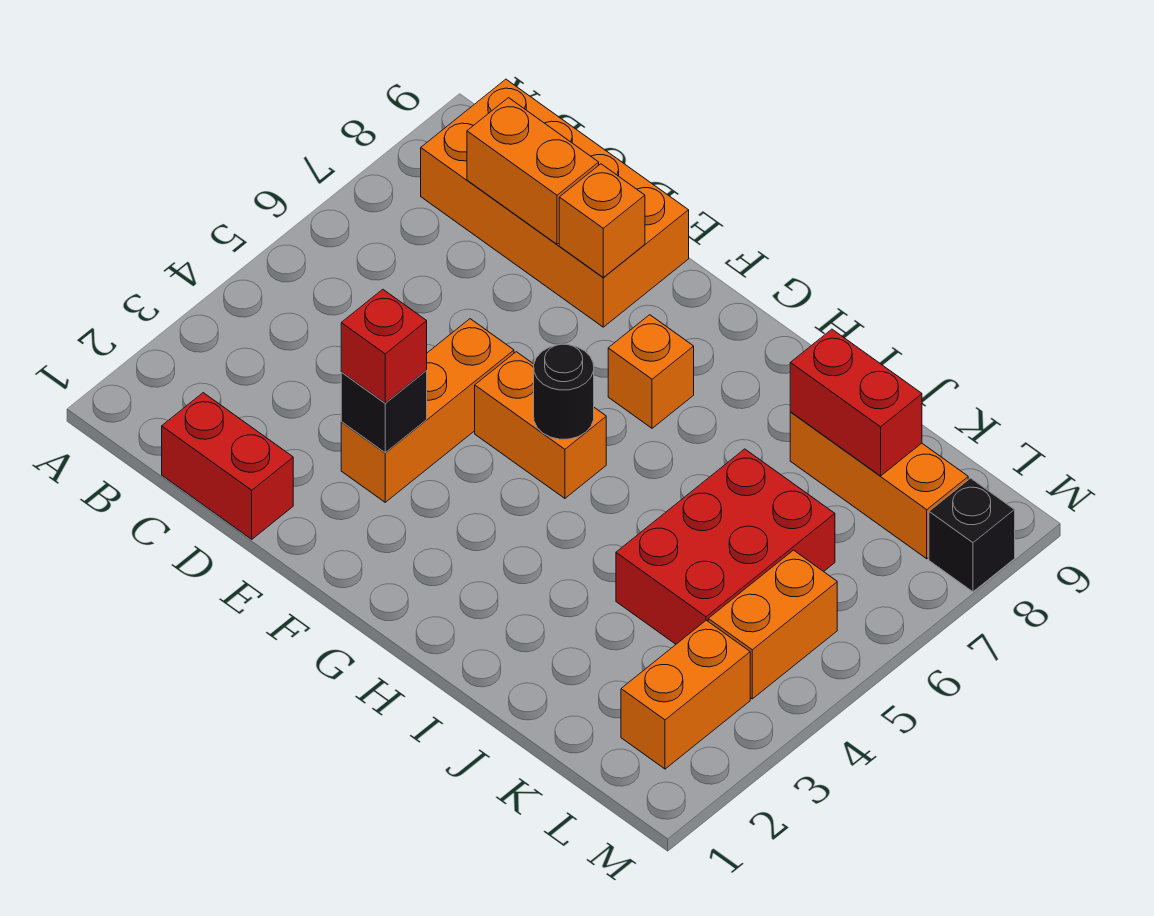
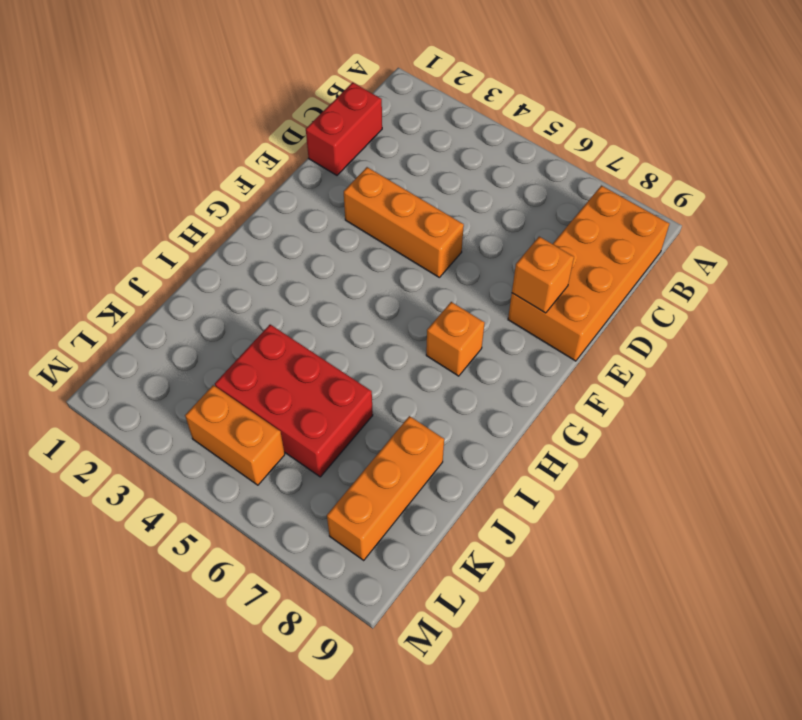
none -> orange brick F5:G5 level 1
none -> orange brick L2:L3 level 1
none -> black brick M8 level 1

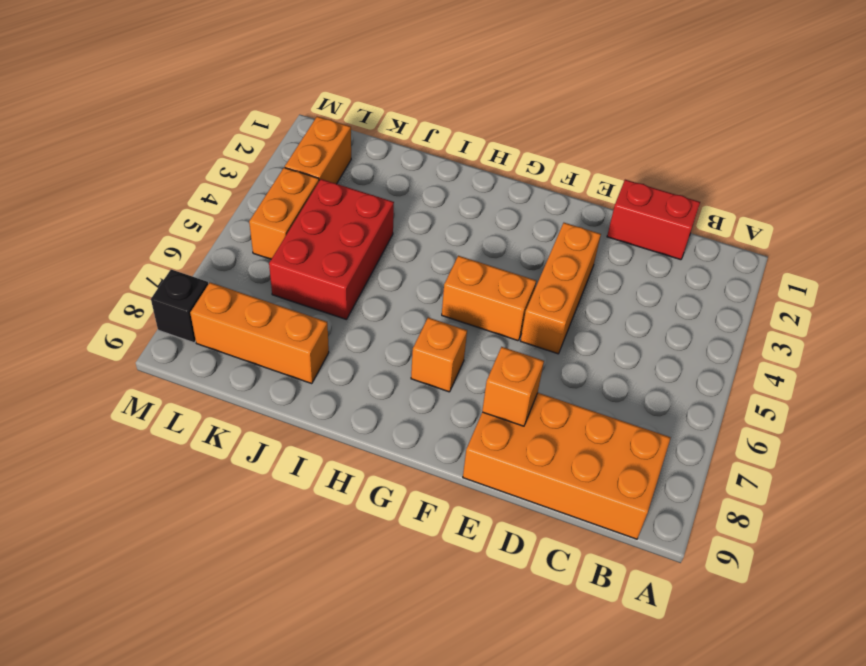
none -> orange brick C8:D8 level 2
none -> black brick E3 level 2
none -> black round brick G5 level 2

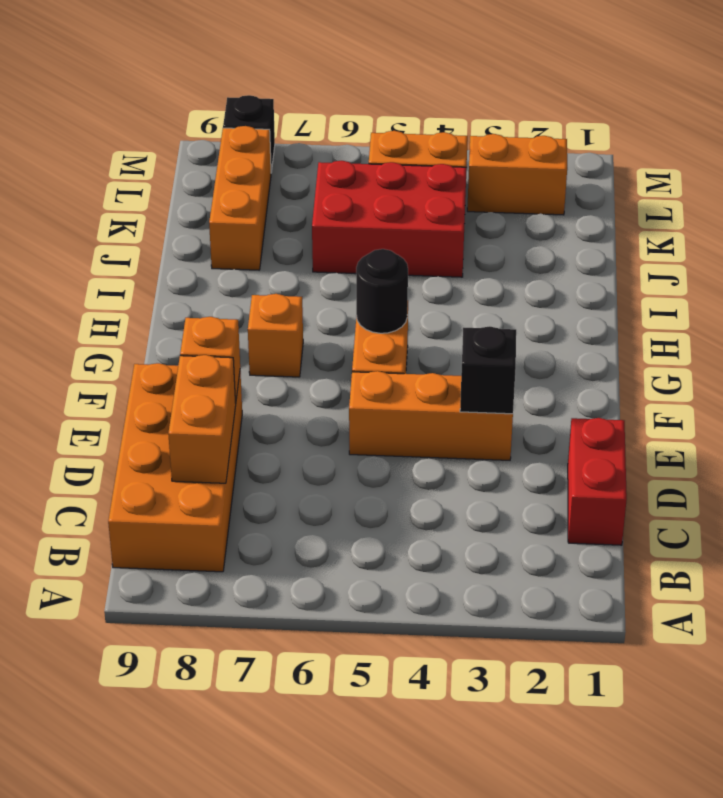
none -> red brick J8:K8 level 2
none -> red brick E3 level 3

